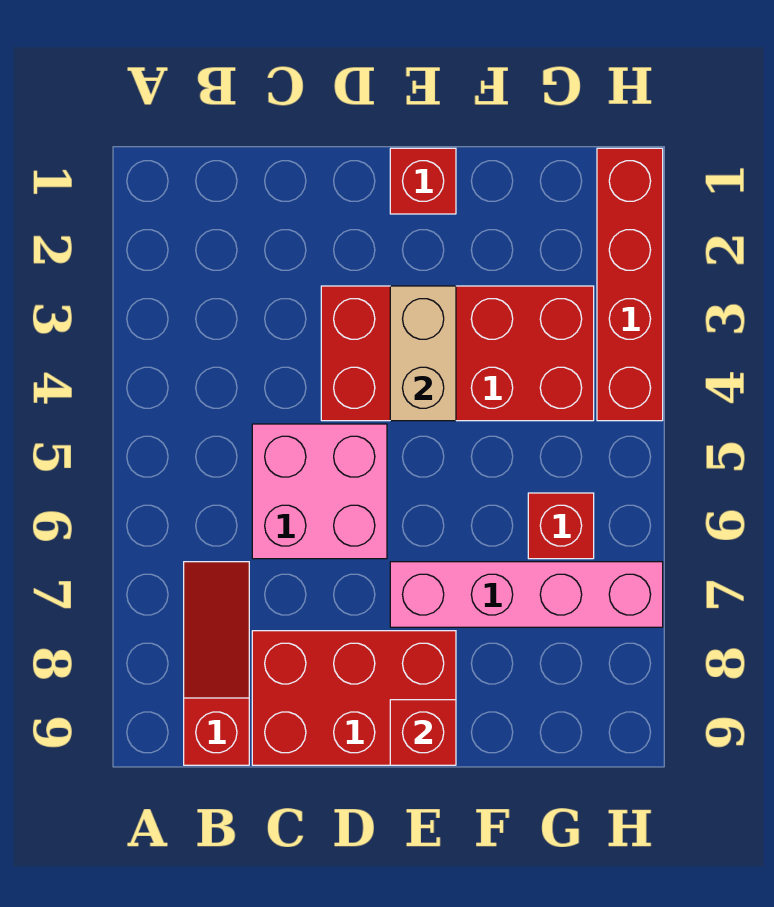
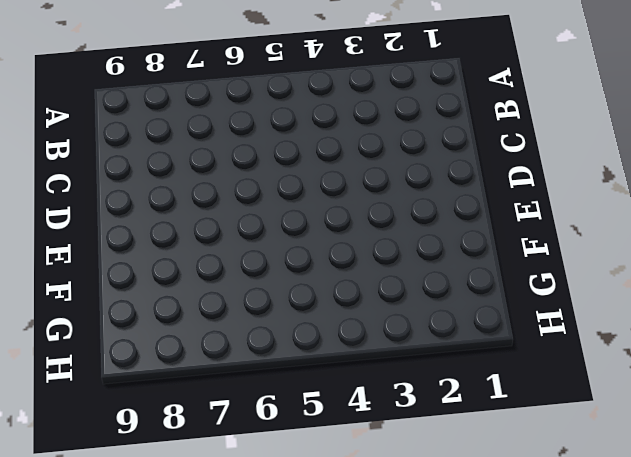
none -> red slope B7:B9 level 1 top 9
none -> pink brick C5:D6 level 1

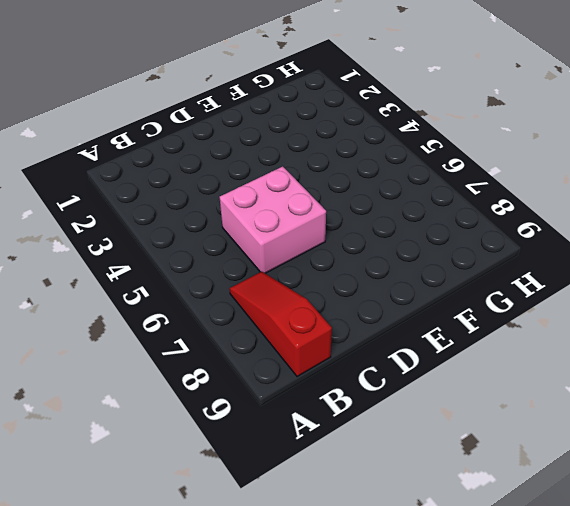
none -> red brick C8:E9 level 1
none -> red brick D3:G4 level 1

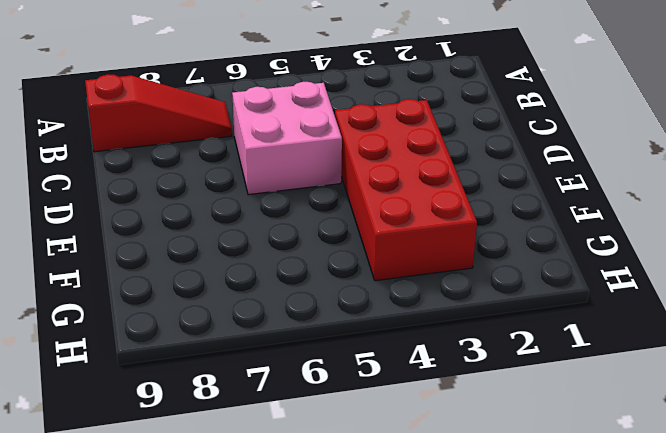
none -> red brick C8:E9 level 1
none -> red brick E1 level 1

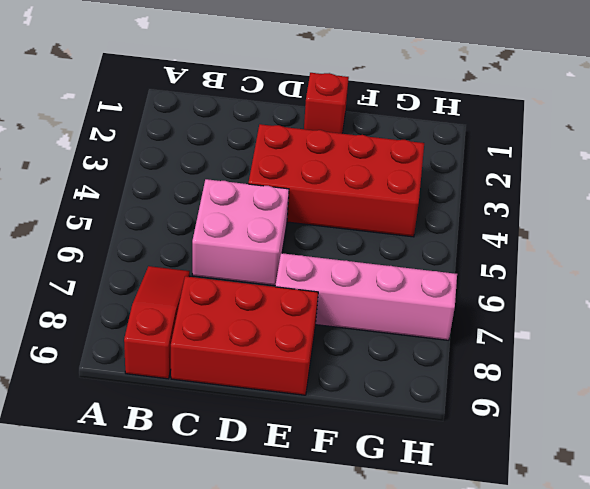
none -> red brick G6 level 1
none -> red brick H1:H4 level 1

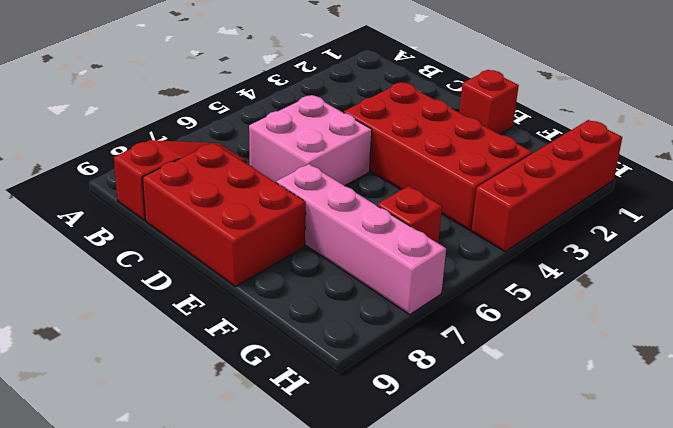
none -> tan brick E3:E4 level 2
none -> red brick E9 level 2

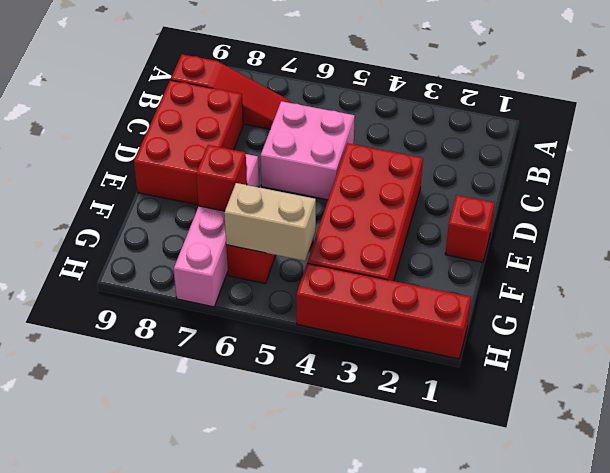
red brick F7 level 2 -> red brick E9 level 2
tan brick G5:G6 level 2 -> tan brick E3:E4 level 2

